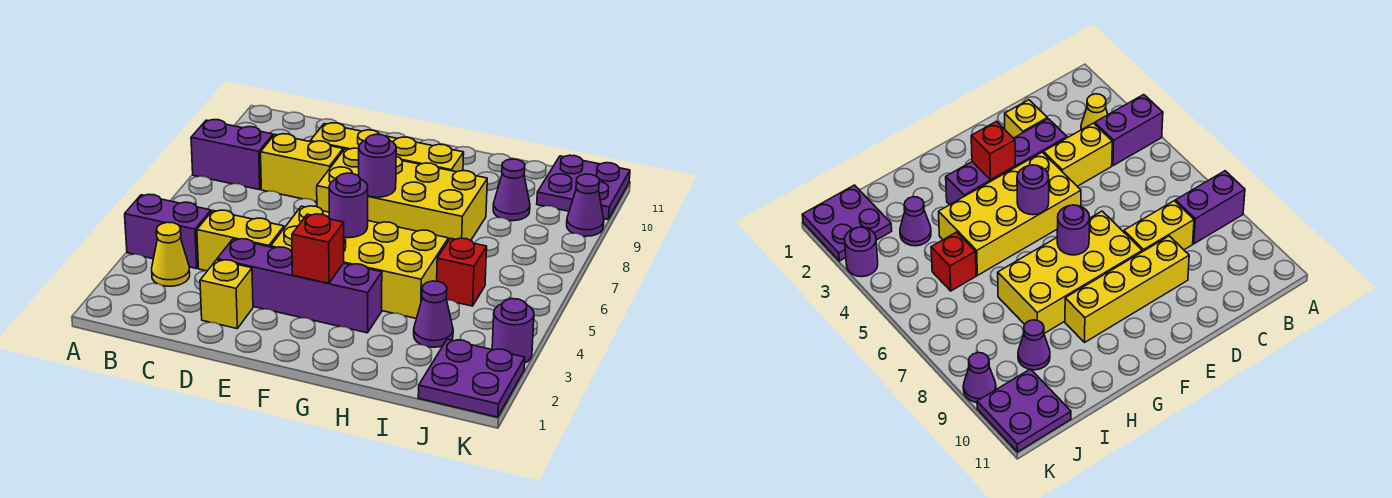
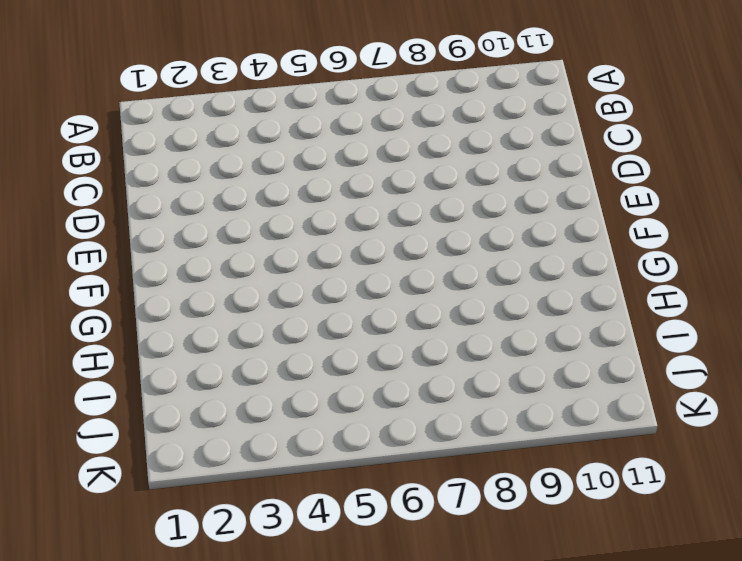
none -> purple brick A4:B4 level 1
none -> purple brick A8:B8 level 1
none -> yellow cone B3 level 1

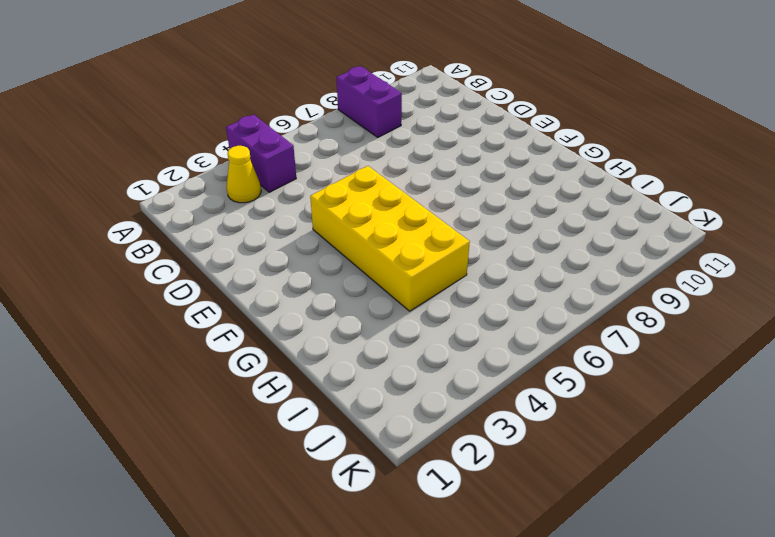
none -> yellow brick C4:D4 level 1
none -> yellow brick C8:D8 level 1
none -> yellow brick D2 level 1

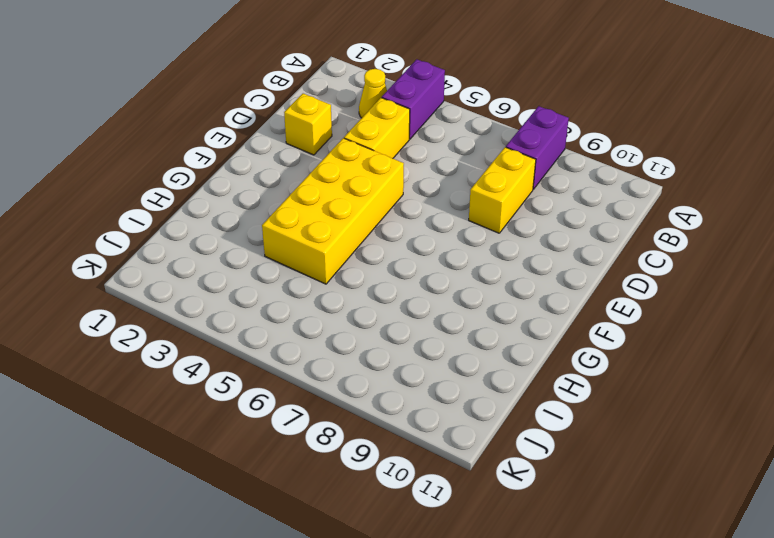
none -> purple brick D3:G3 level 1
none -> yellow brick D9:G9 level 1
none -> yellow brick E7:H8 level 1

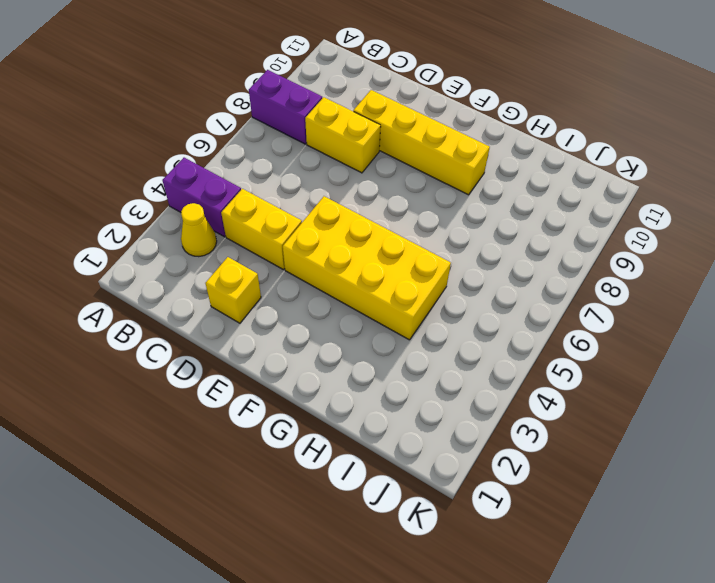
none -> purple brick D3:G3 level 1
none -> yellow brick E7:H8 level 1
none -> purple cone I3 level 1

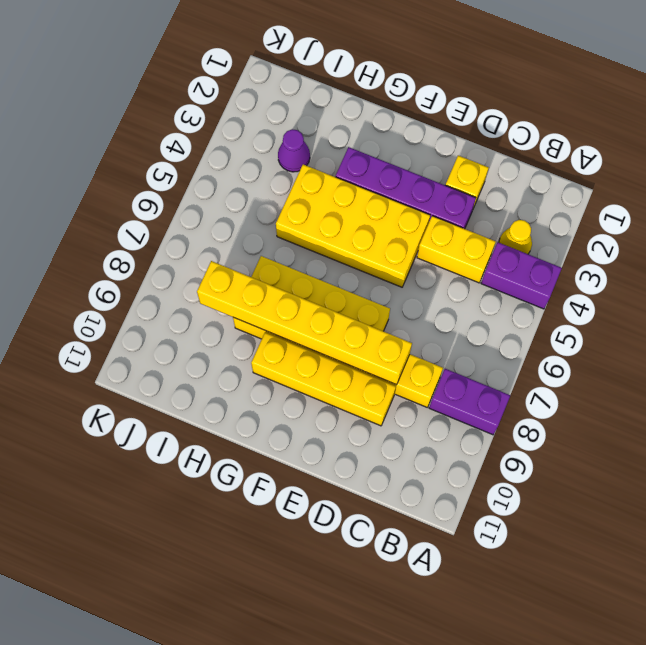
yellow brick D8:I8 level 2 -> none
none -> red brick I5 level 1
none -> purple cone I9 level 1
none -> purple plate J1:K2 level 1

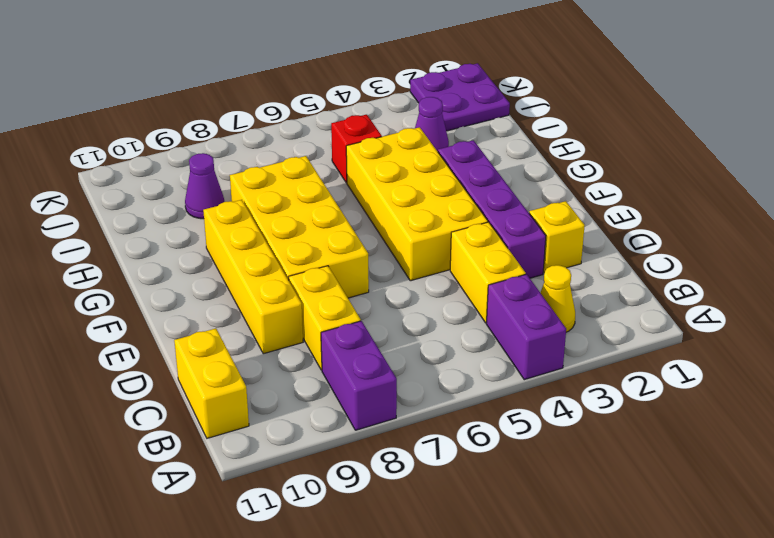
yellow brick B11:C11 level 1 -> none
none -> purple plate J10:K11 level 1
none -> purple round brick K3 level 1
none -> purple cone K9 level 1

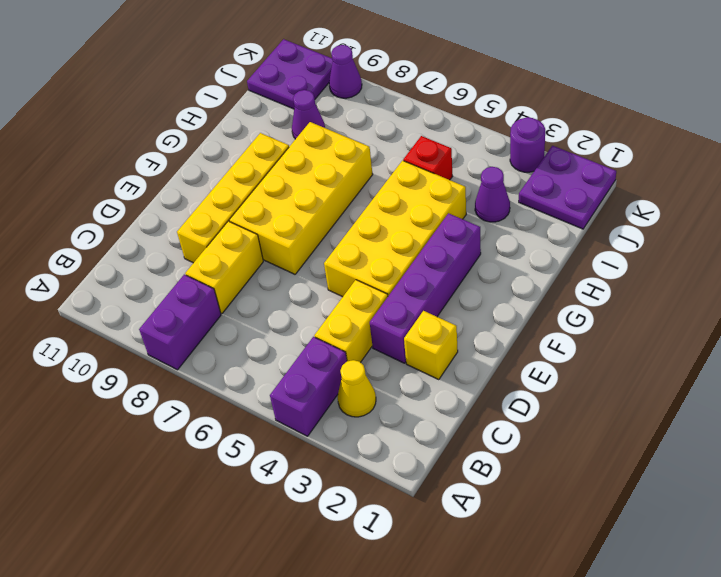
none -> red brick F3 level 2
none -> purple round brick F5 level 2
none -> purple round brick F7 level 2

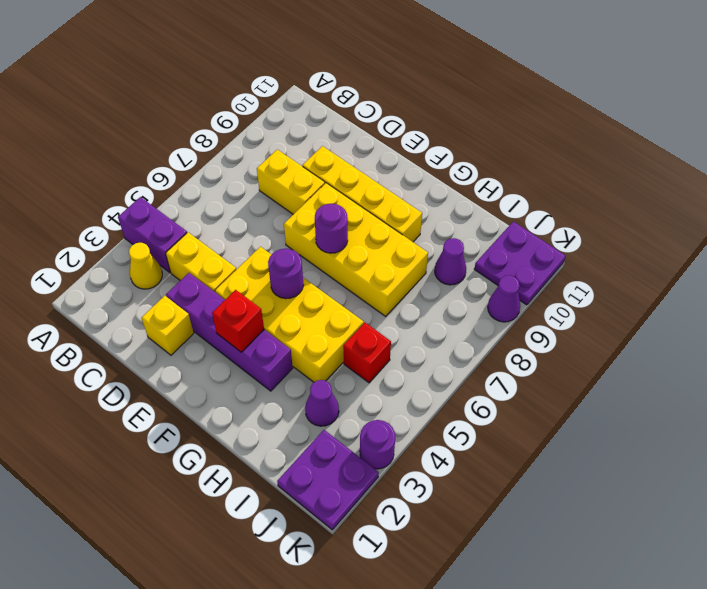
none -> purple brick A8:B8 level 1

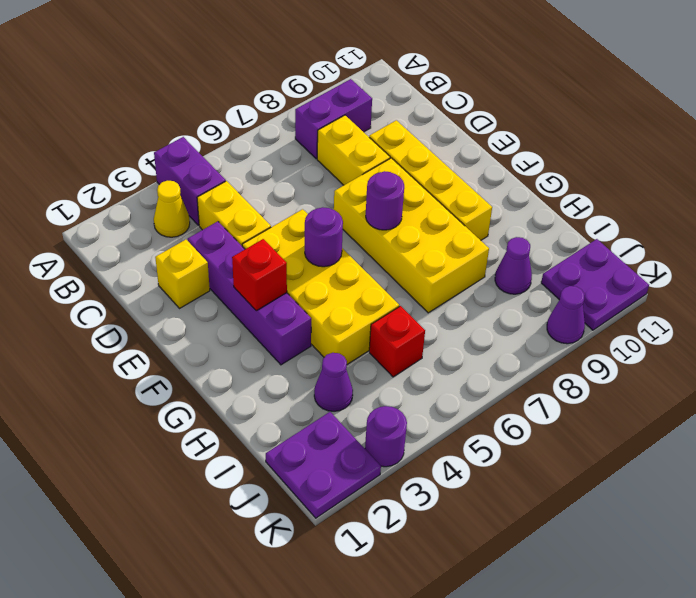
purple brick B8:B9 level 1 -> purple brick A8:B8 level 1

